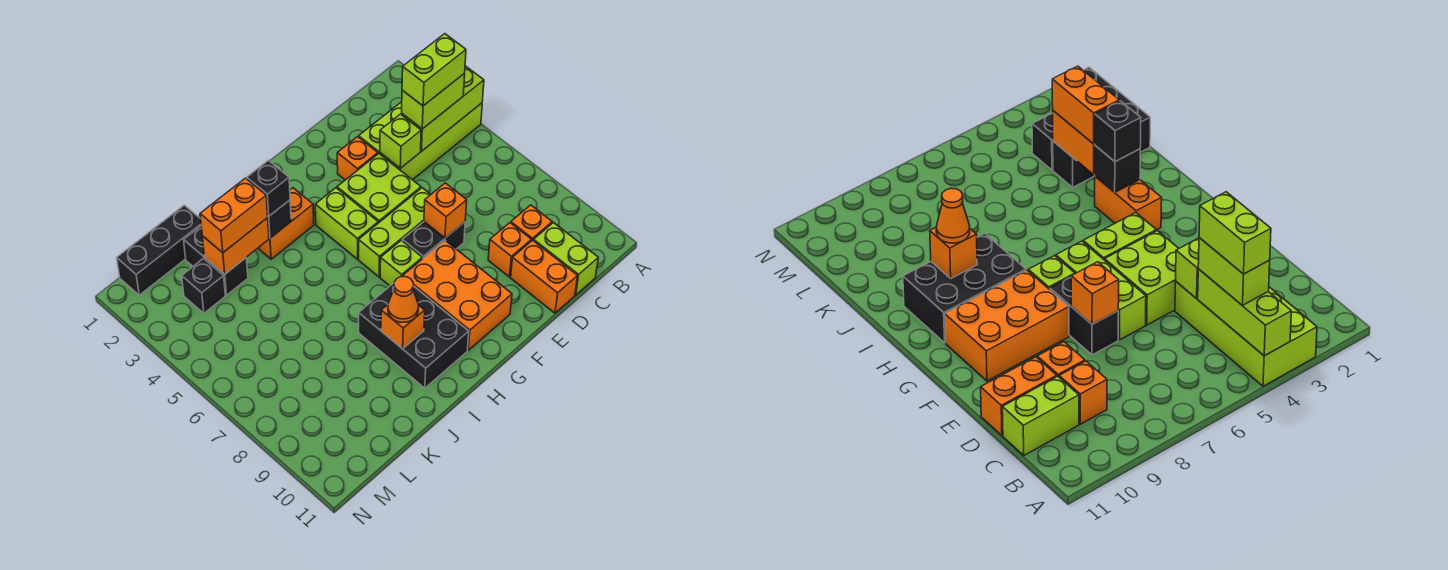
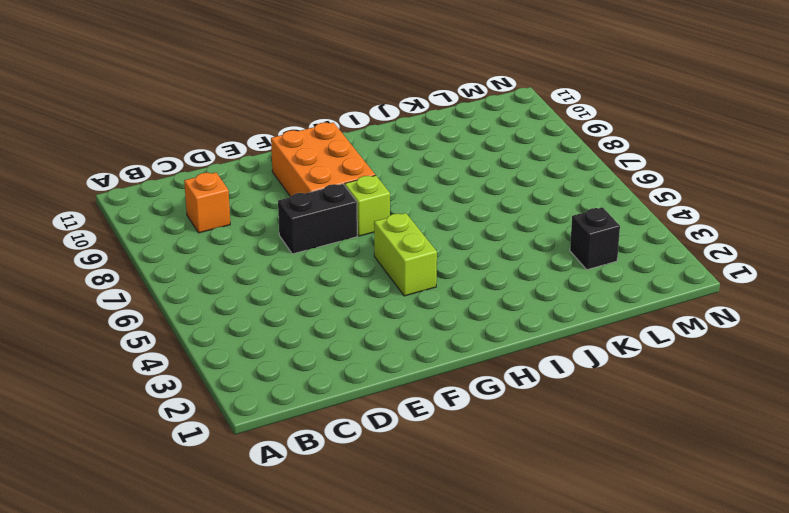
none -> lime brick A3:D4 level 1
none -> lime brick C10:C11 level 1
none -> orange brick D9 level 1

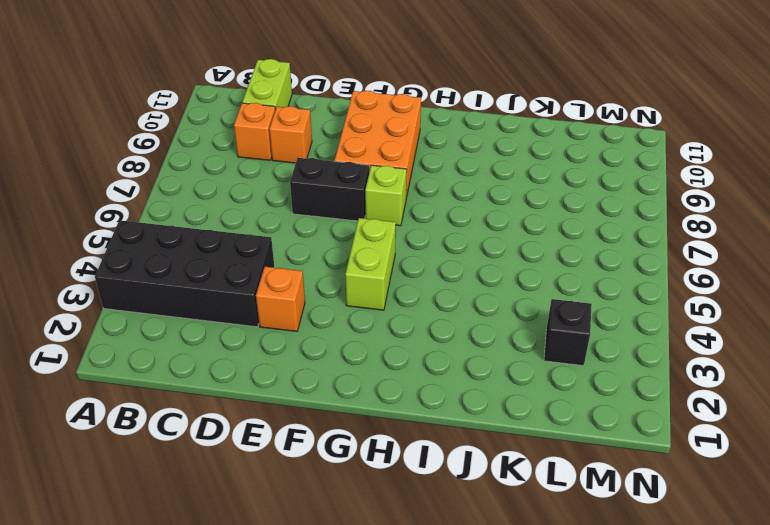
black brick A3:D4 level 1 -> lime brick A3:D4 level 1
none -> orange brick D10:D11 level 1
none -> lime brick E4:F5 level 1
none -> lime brick E6:G6 level 1

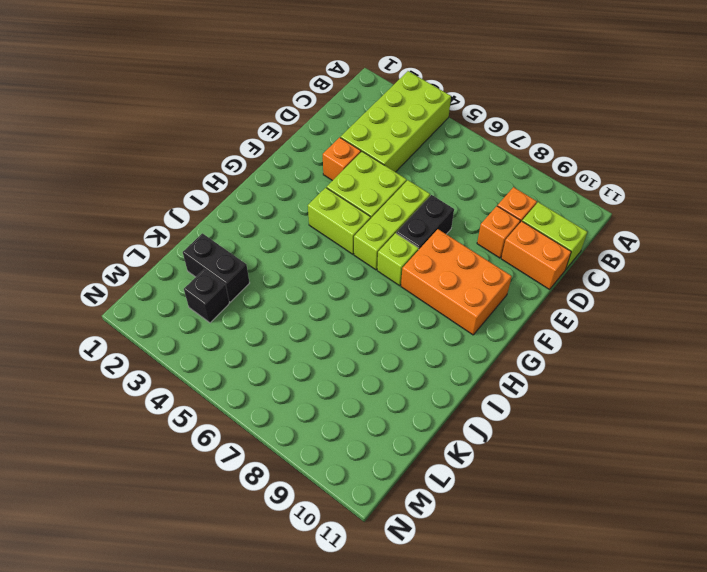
none -> orange brick H3:I3 level 1
none -> black brick H8:I10 level 1
none -> black brick K1:M1 level 1

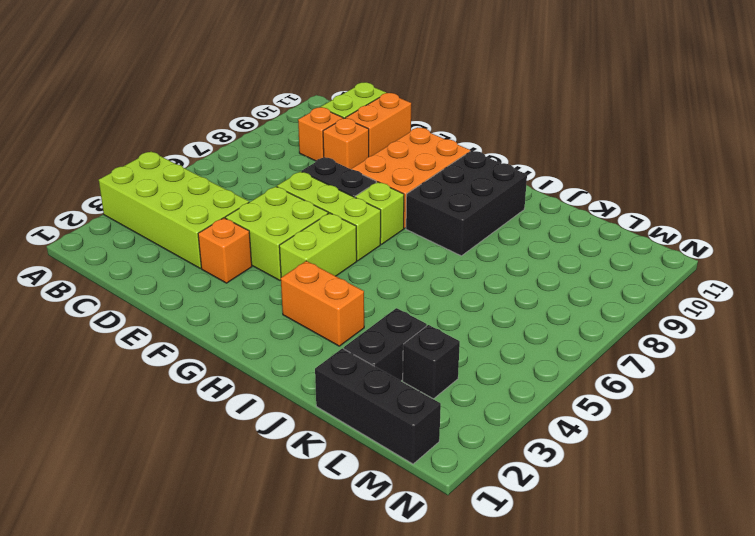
none -> lime brick A4:C4 level 2
none -> lime brick D4 level 2
none -> orange brick E7 level 2

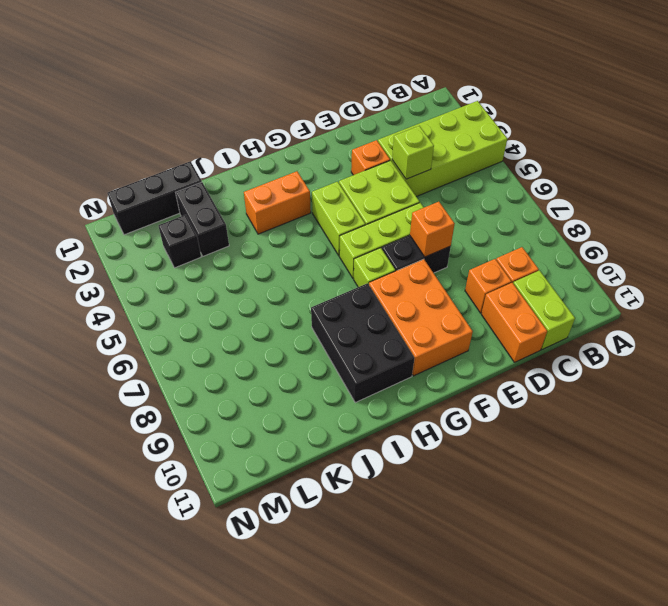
none -> lime brick A4:C4 level 2
none -> black brick I3 level 2
none -> orange brick I9 level 2

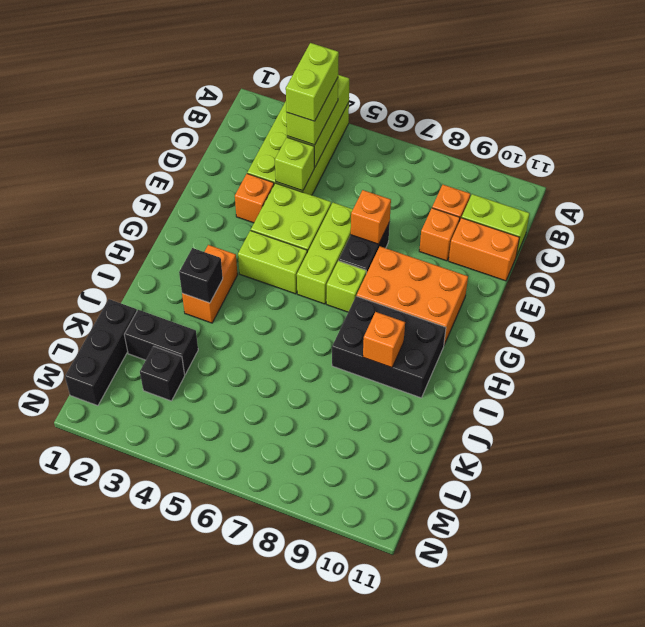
none -> orange brick J3:K3 level 2
none -> black brick I3 level 3
none -> orange cone I9 level 3

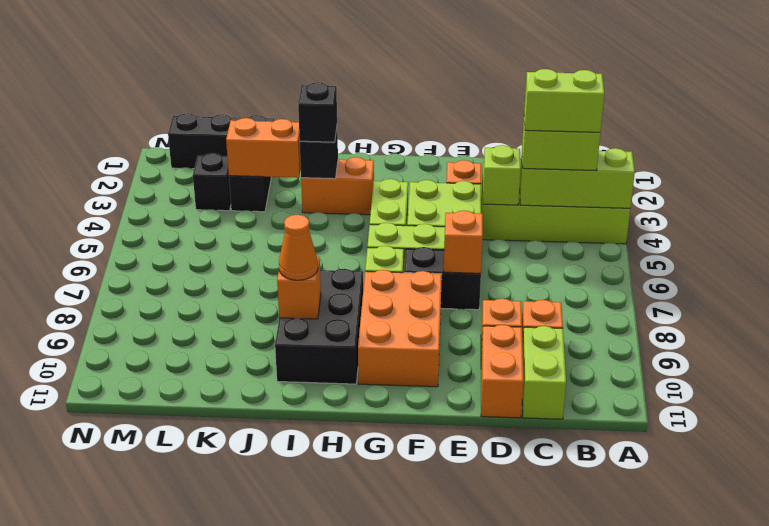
none -> orange brick J3:K3 level 3

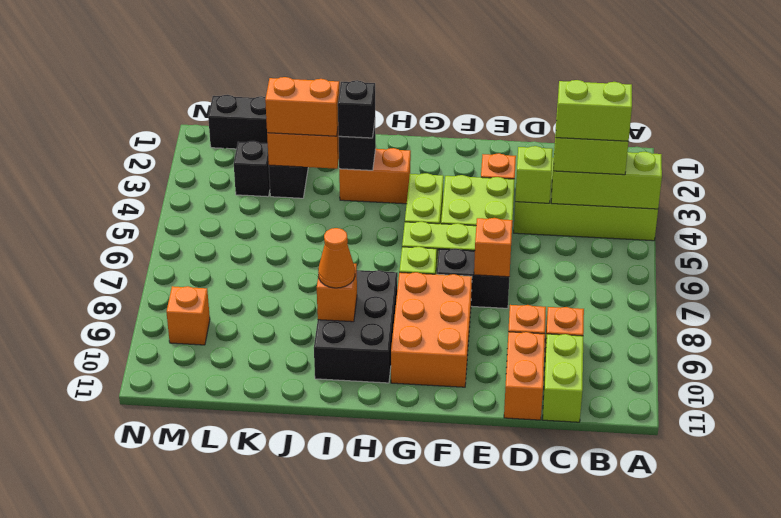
orange brick M9 level 1 -> none

